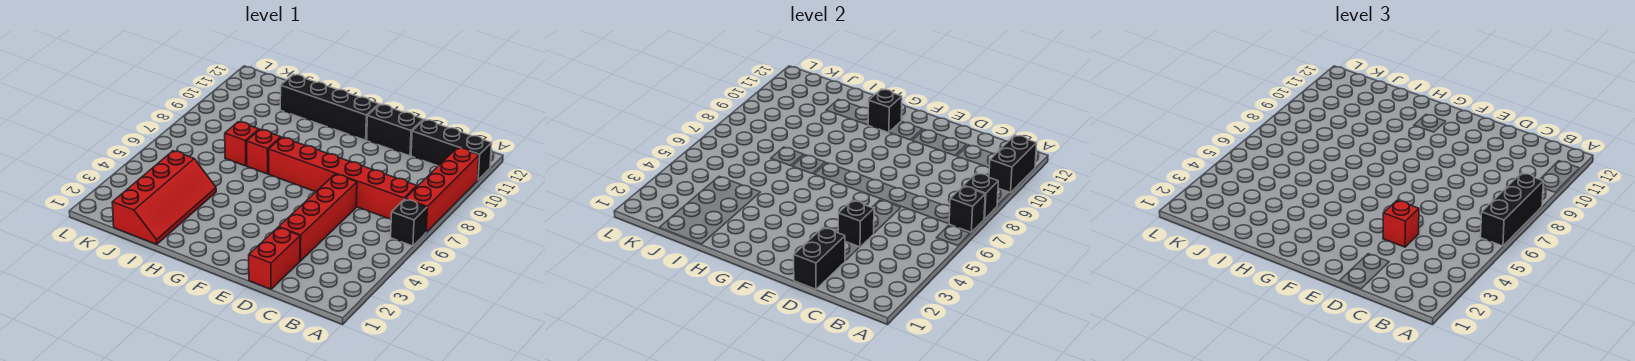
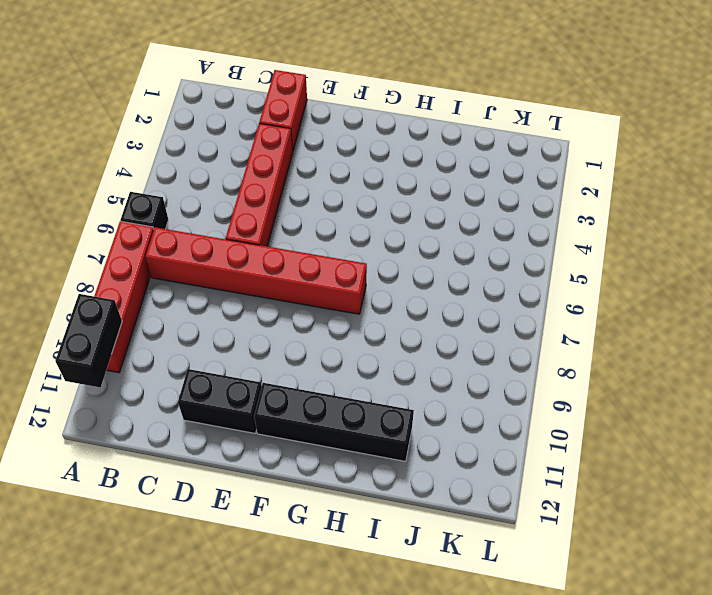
none -> black brick A11:C11 level 1
none -> red brick H7 level 1
none -> red slope I1:J4 level 1 top J

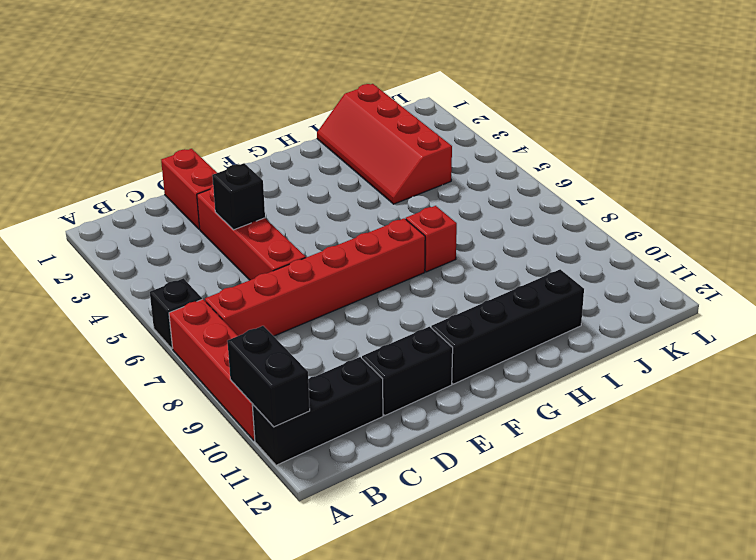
none -> red brick I7 level 1
none -> black brick A7 level 2
none -> black brick A8 level 2

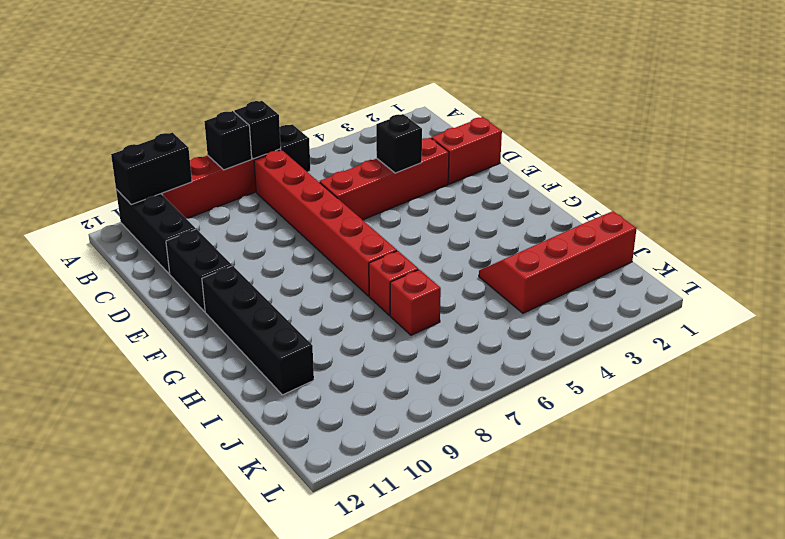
none -> black brick D1:D2 level 2
none -> black brick G11 level 2
none -> black brick A6:A8 level 3

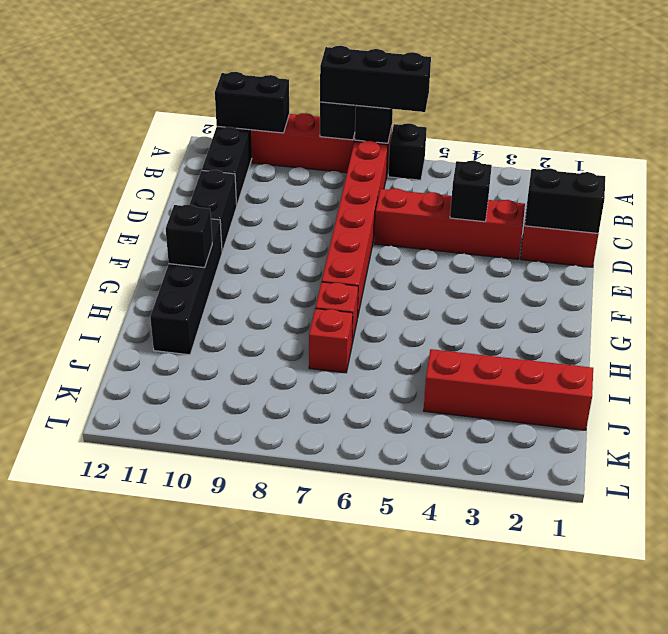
none -> red brick D4 level 3

